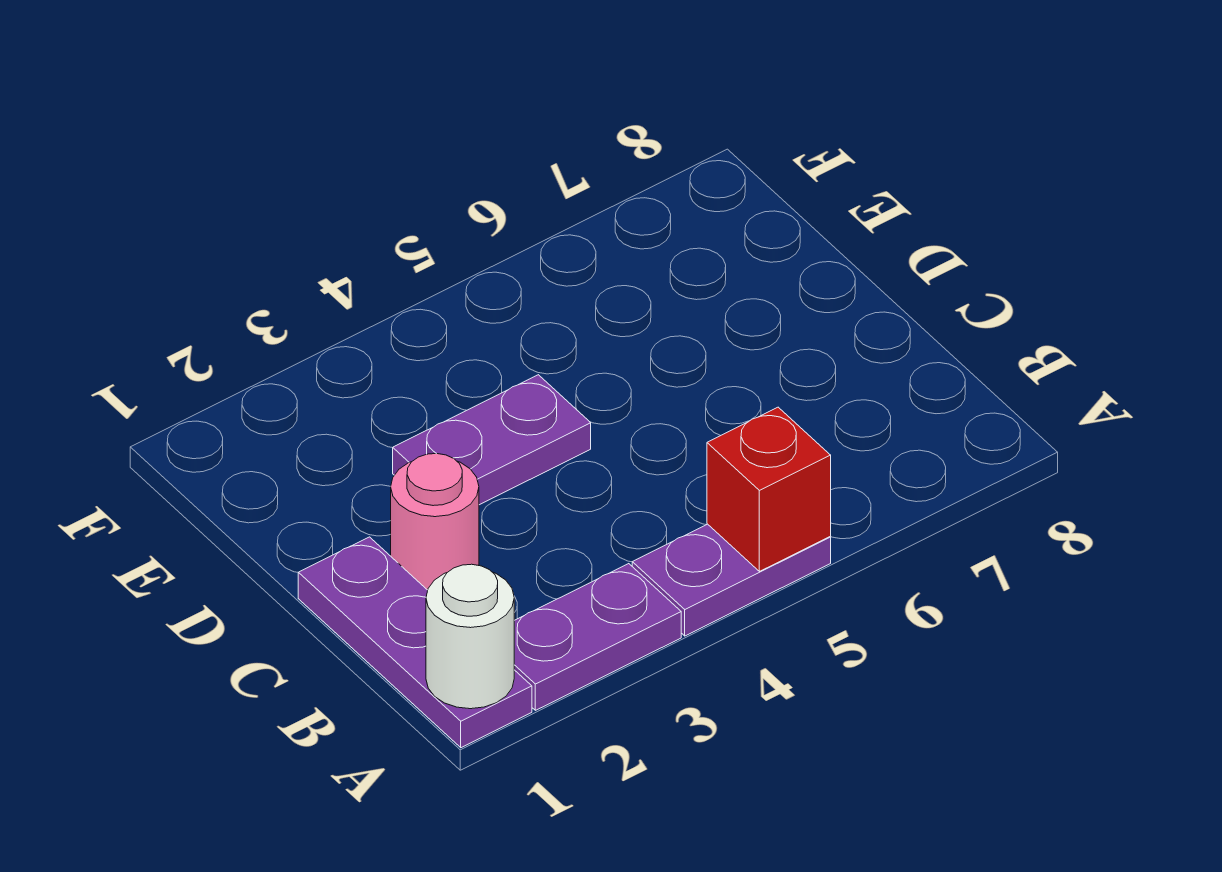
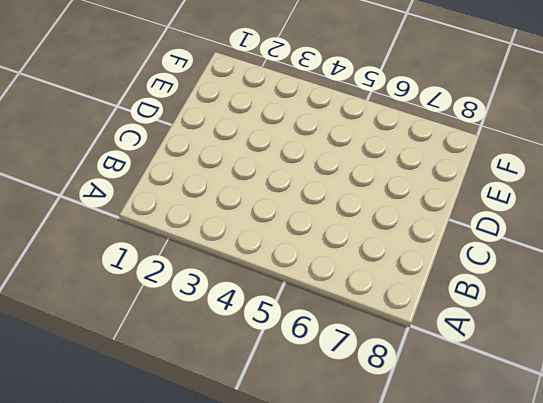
none -> purple plate A1:C1 level 1
none -> purple plate A2:A3 level 1

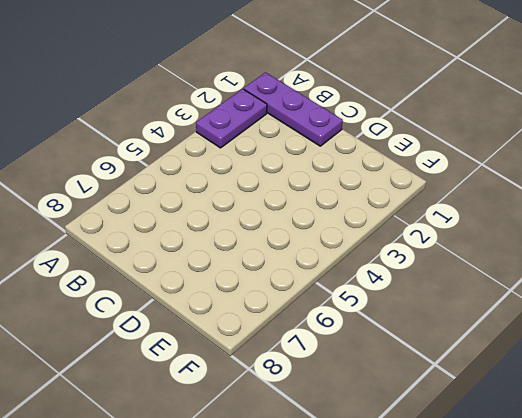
none -> purple plate A4:A5 level 1
none -> pink round brick C2 level 1

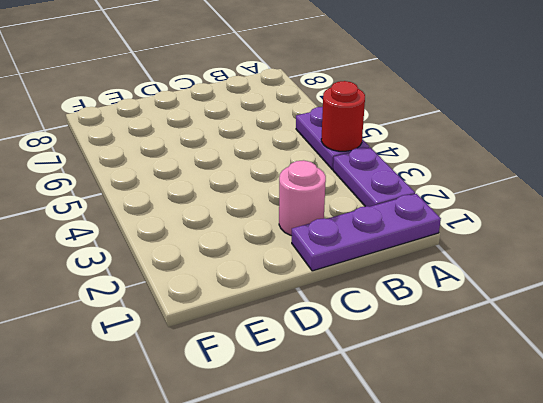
red round brick A4 level 2 -> none
none -> purple plate D3:D4 level 1
none -> white round brick A1 level 2

